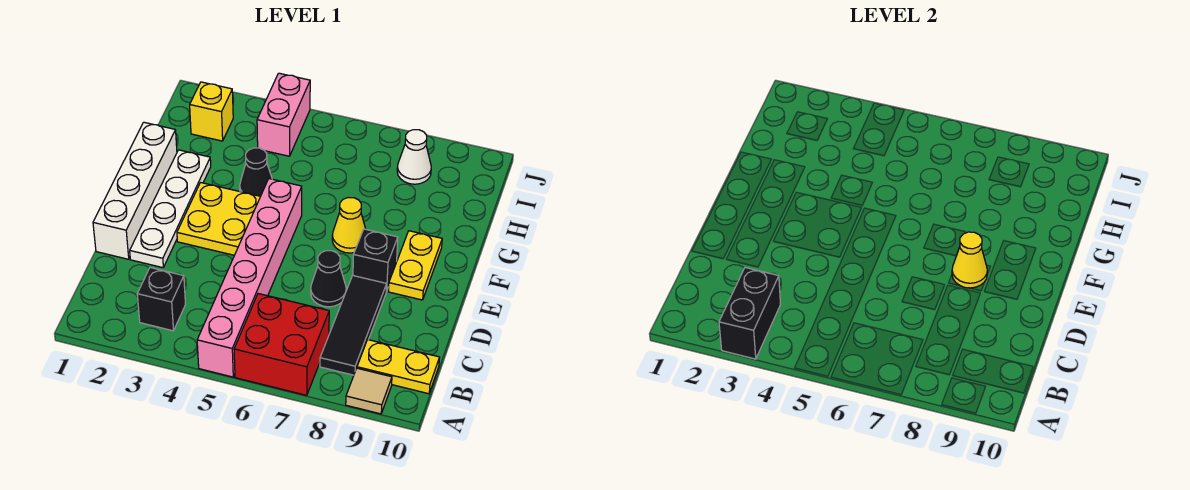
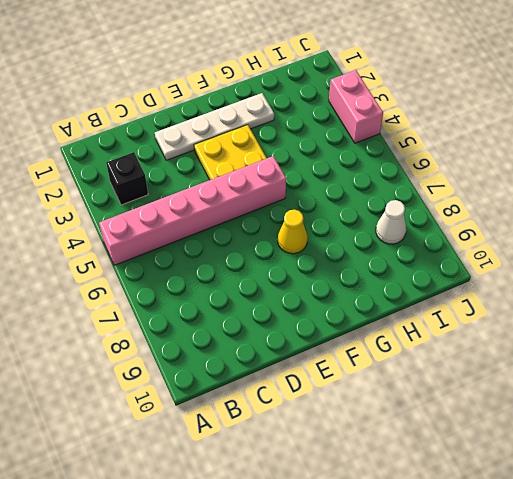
pink brick J3:J4 level 1 -> pink brick I4:J4 level 1
none -> red brick A6:B7 level 1
none -> tan tile A9 level 1
none -> black tile B8:D8 level 1

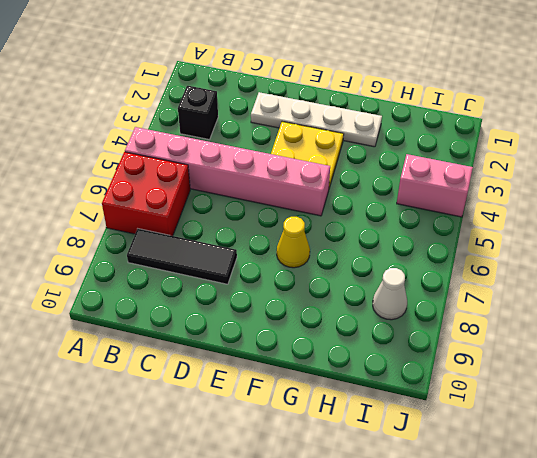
none -> tan tile A9 level 1
none -> yellow plate B9:B10 level 1
none -> white brick D1:G1 level 1

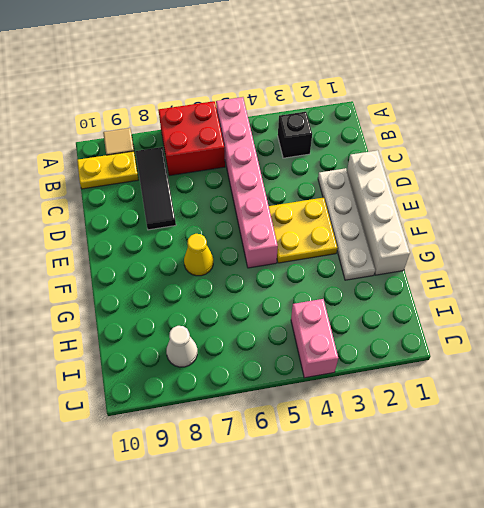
none -> black cone D7 level 1
none -> black brick E8 level 1
none -> yellow plate E9:F9 level 1

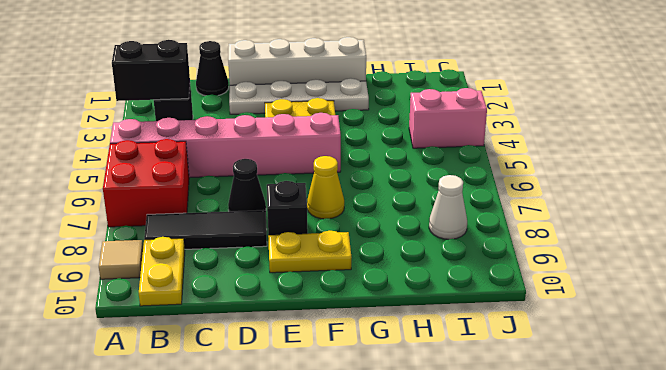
black cone C1 level 1 -> black cone G4 level 1
none -> yellow brick I2 level 1
none -> yellow cone E8 level 2

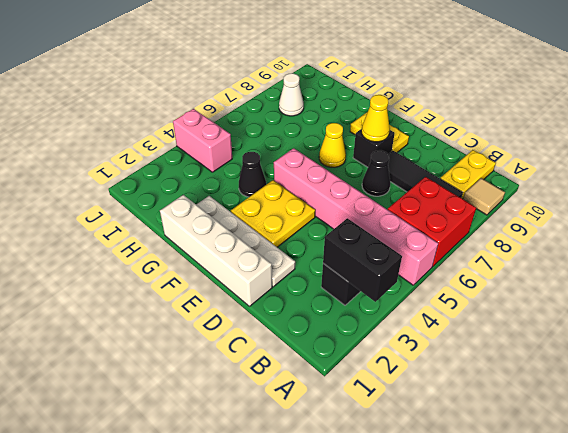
none -> yellow brick I2 level 1

